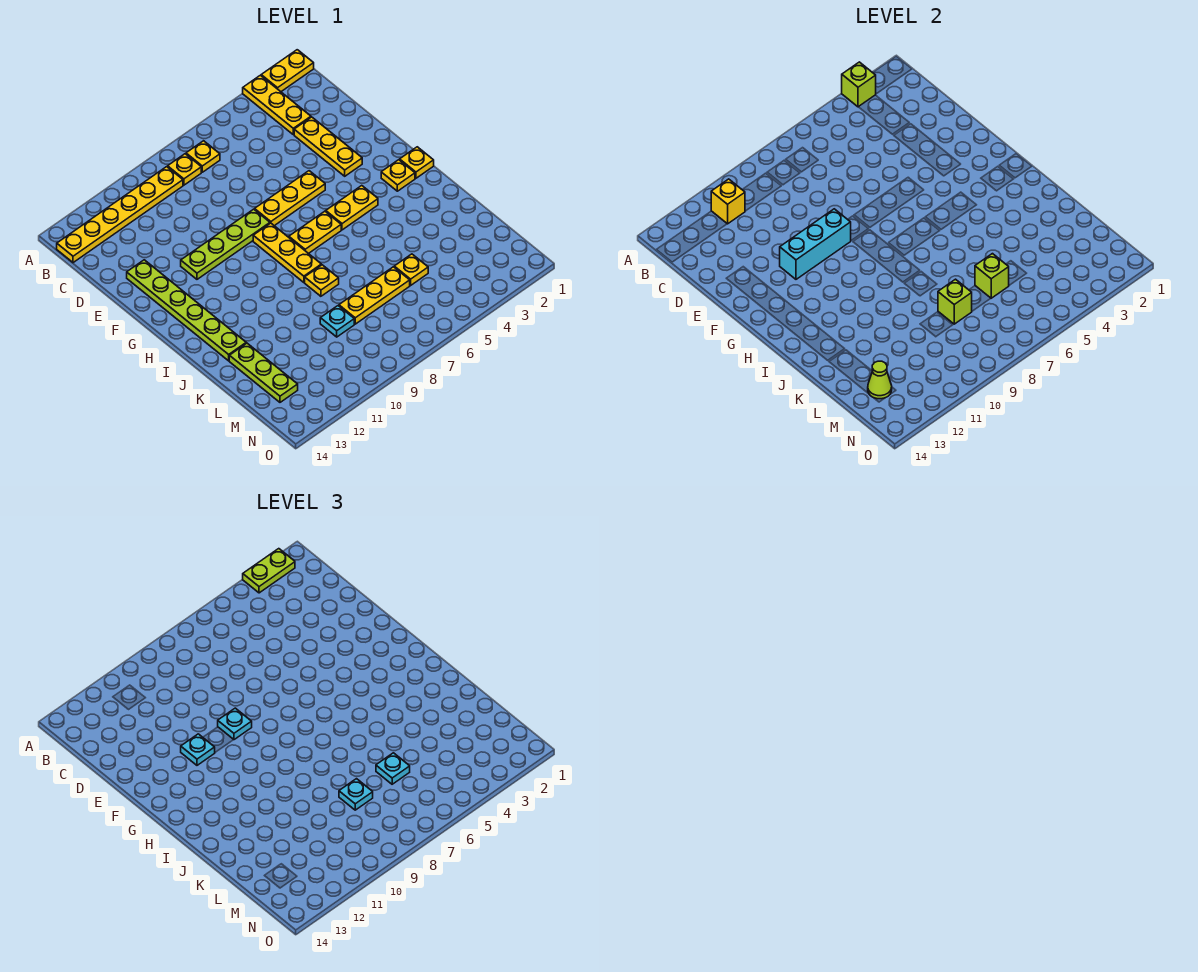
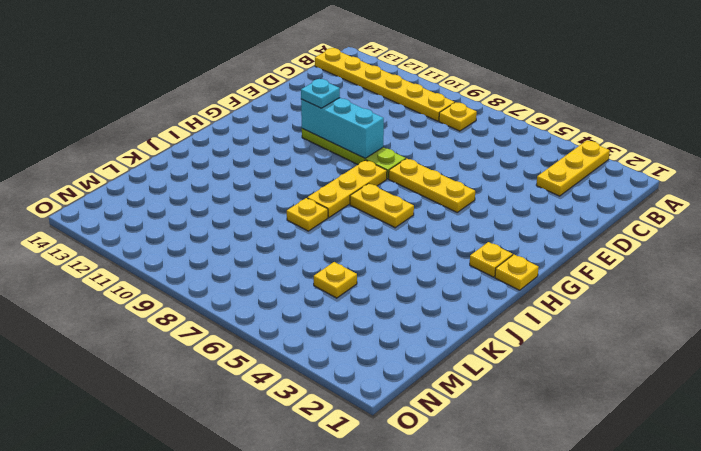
none -> yellow plate A1:A2 level 1
none -> yellow plate B7 level 1
none -> yellow plate D3:F3 level 1
none -> lime plate E13:J13 level 1

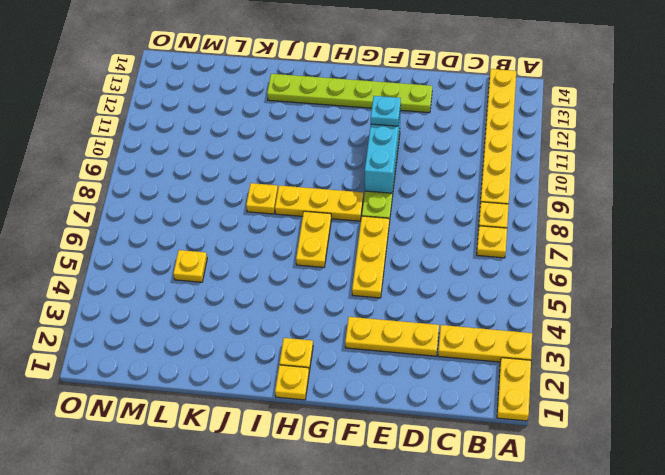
none -> yellow plate H4:H5 level 1
none -> lime plate K13:M13 level 1
none -> yellow plate L6:L8 level 1
none -> cyan plate L9 level 1

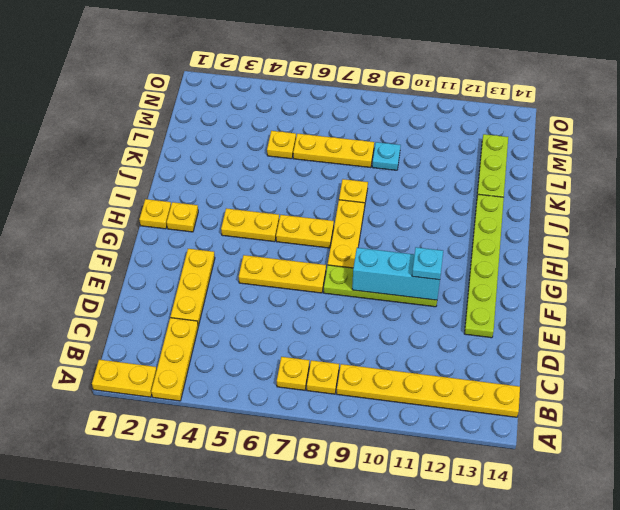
none -> lime brick A3 level 2
none -> yellow brick B11 level 2
none -> lime brick L6 level 2
none -> lime brick L8 level 2

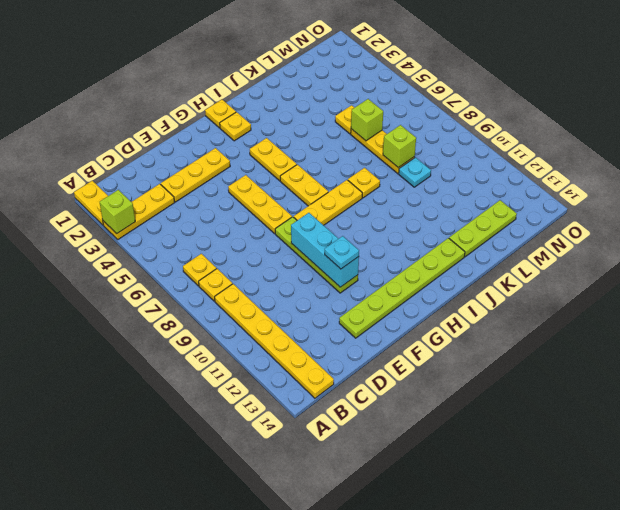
none -> yellow brick B11 level 2
none -> lime cone M13 level 2
none -> lime plate A2:A3 level 3
none -> cyan plate F9 level 3

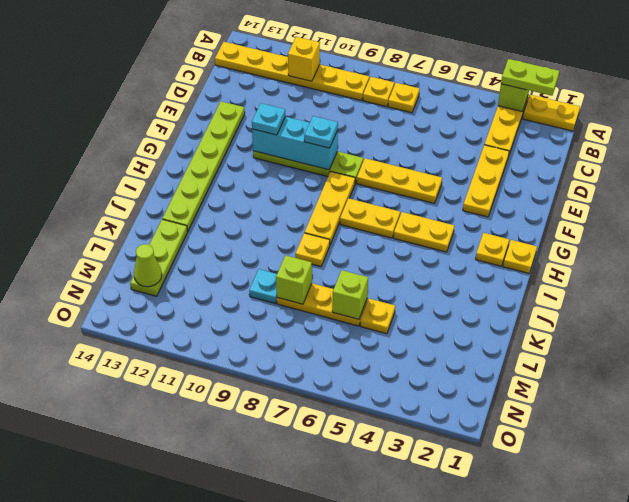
none -> cyan plate L6 level 3
none -> cyan plate L8 level 3

